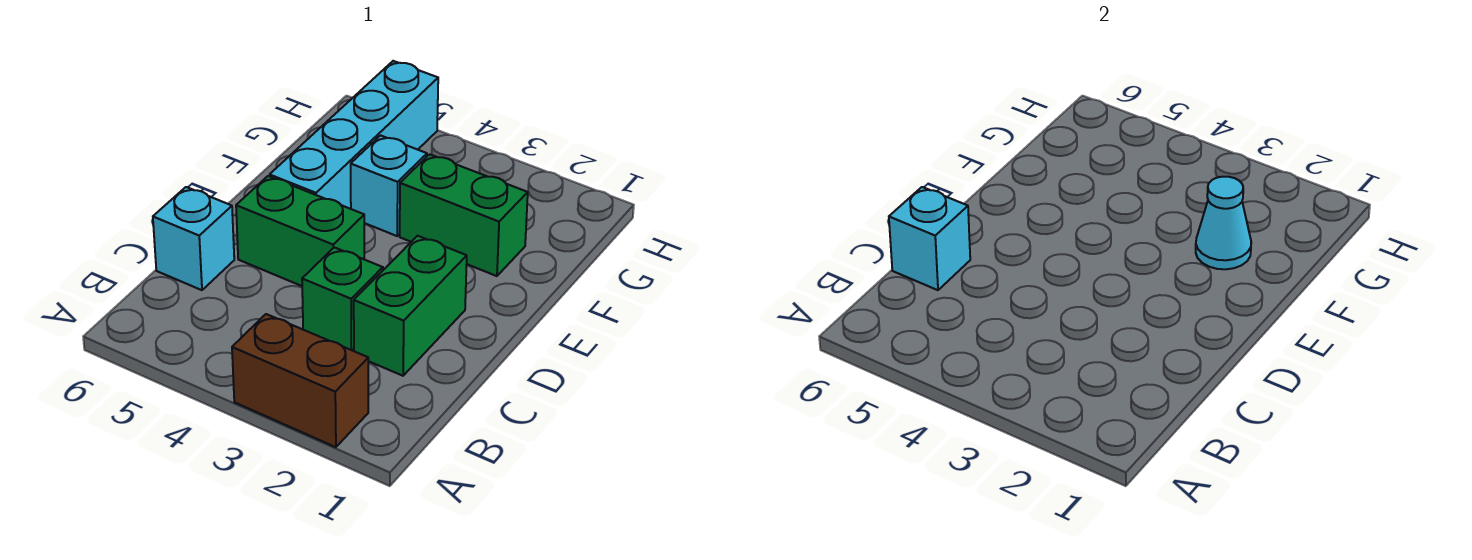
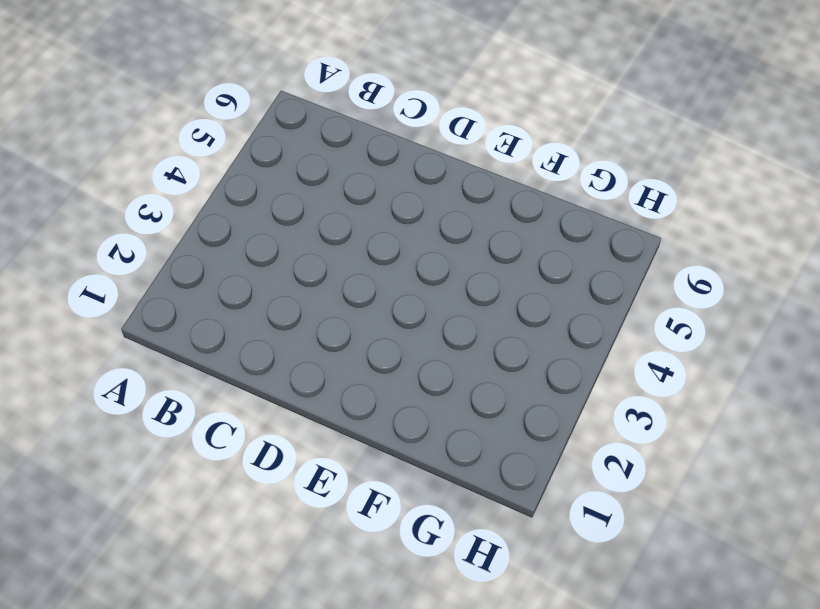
none -> brown brick A2:A3 level 1
none -> green brick C2:D2 level 1

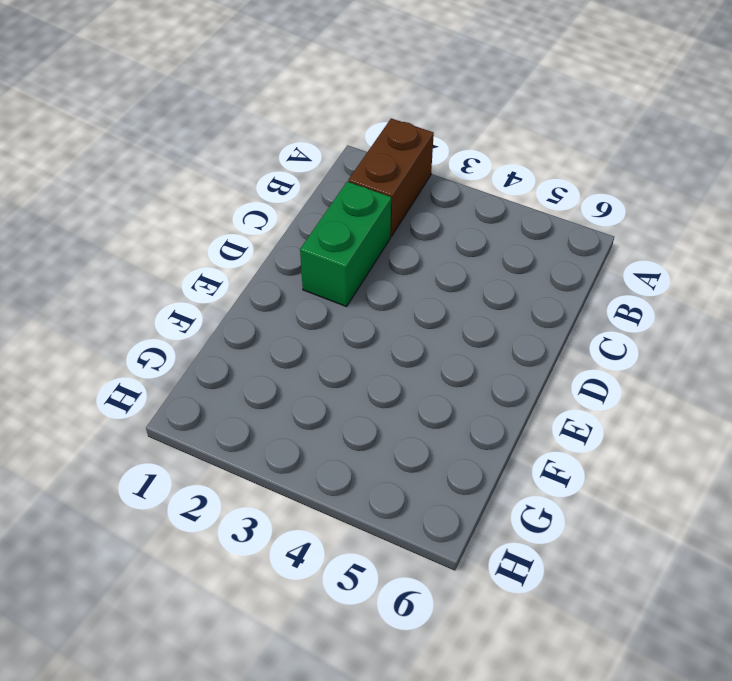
brown brick A2:B2 level 1 -> brown brick A2:A3 level 1
none -> green brick C3 level 1
none -> cyan brick C6 level 1

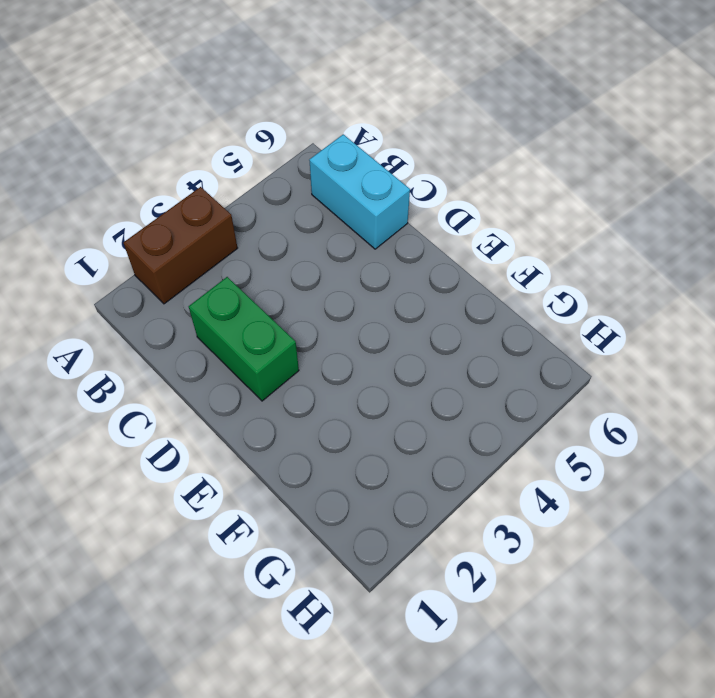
cyan brick B6:C6 level 1 -> cyan brick C6 level 1
none -> green brick C3 level 1
none -> green brick D4:D5 level 1

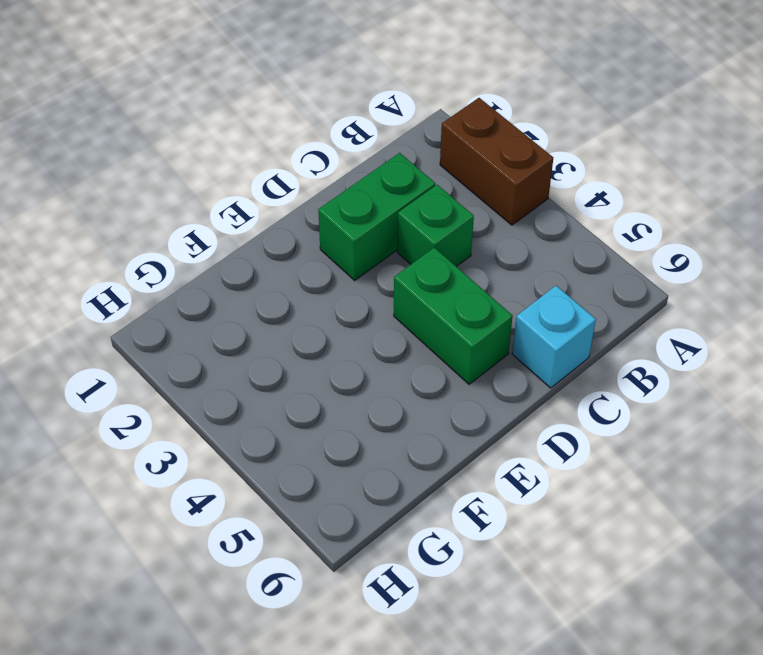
none -> cyan brick E5:H5 level 1
none -> green brick F2:F3 level 1

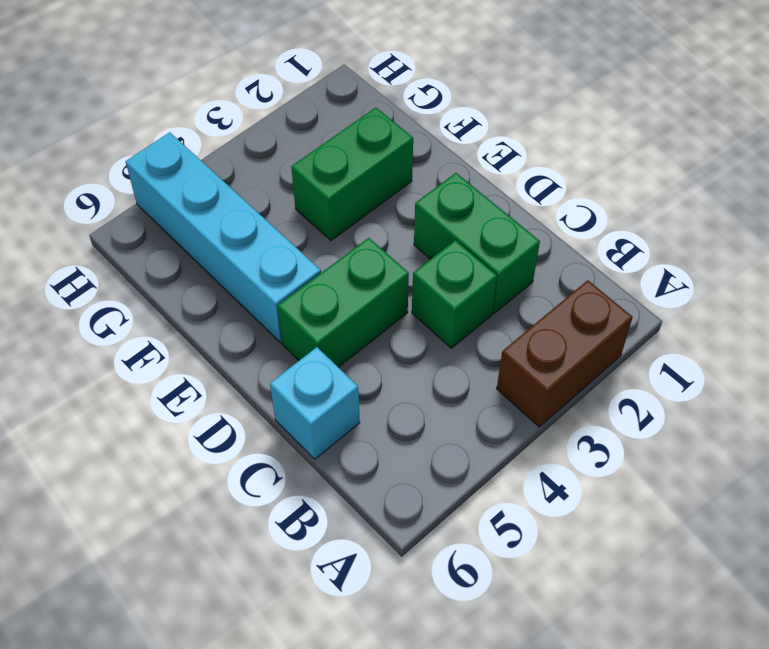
none -> cyan brick F4 level 1
none -> cyan brick C6 level 2

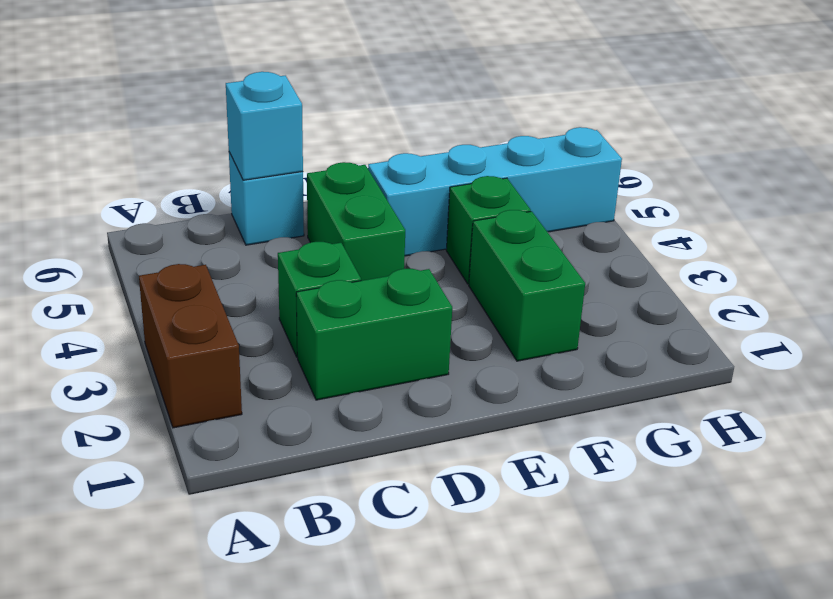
green brick F4 level 1 -> cyan brick F4 level 1
none -> cyan cone F2 level 2

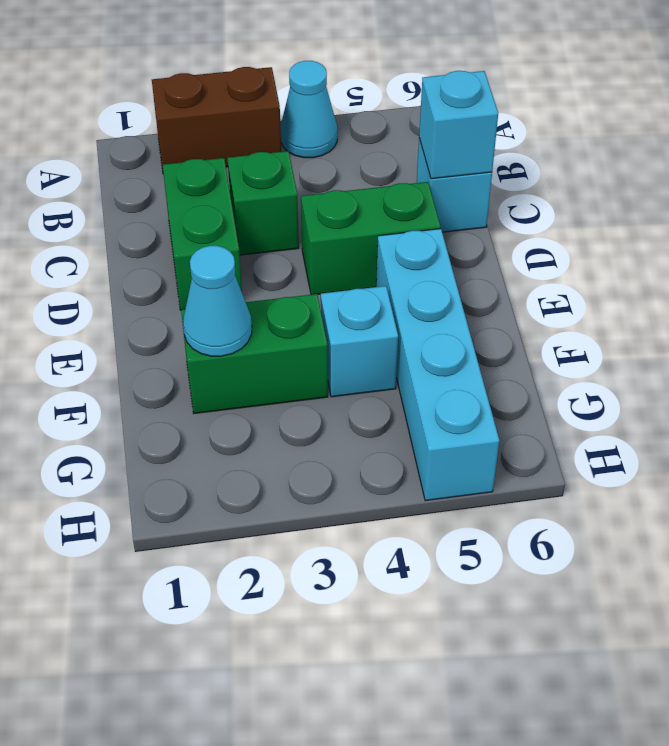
cyan cone A4 level 1 -> none

